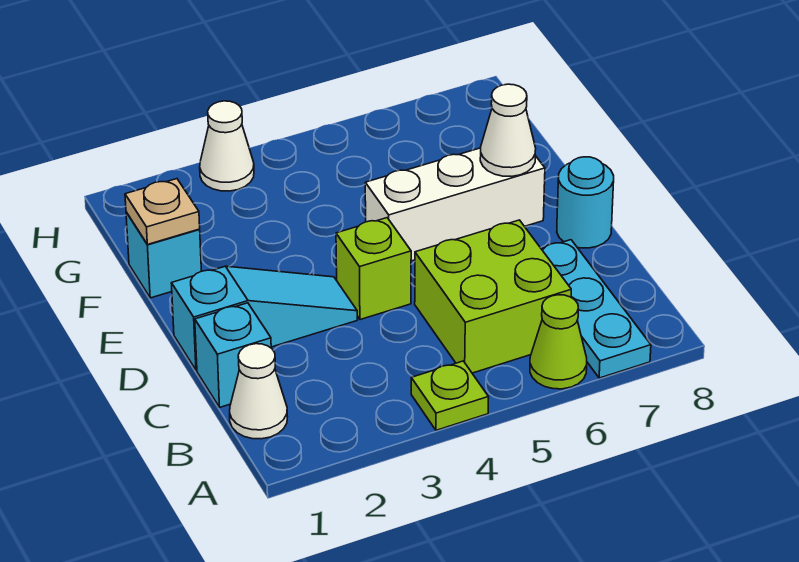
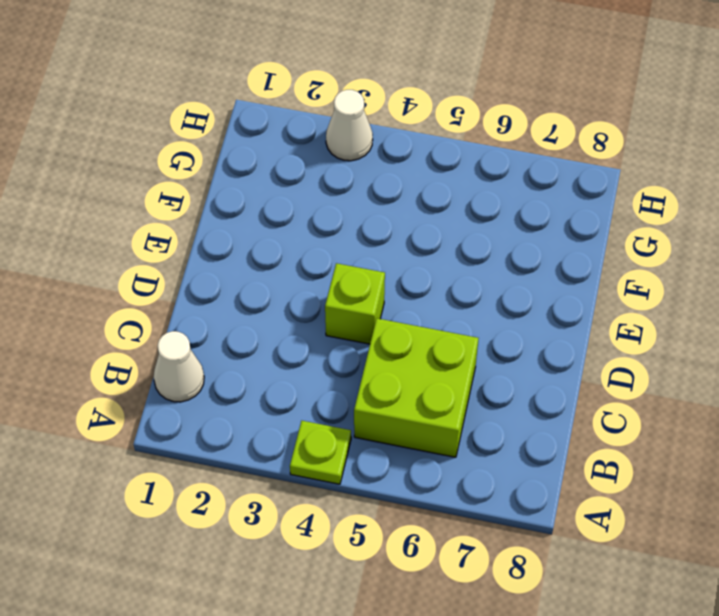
none -> lime cone A6 level 1
none -> cyan plate A7:C7 level 1
none -> cyan brick C1 level 1

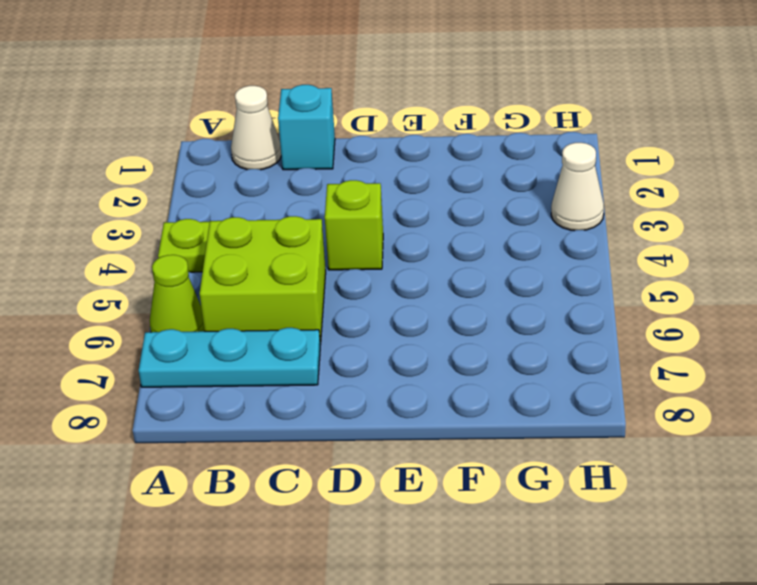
none -> cyan slope D1:D3 level 1 top 1
none -> cyan round brick D8 level 1
none -> white brick E5:E7 level 1

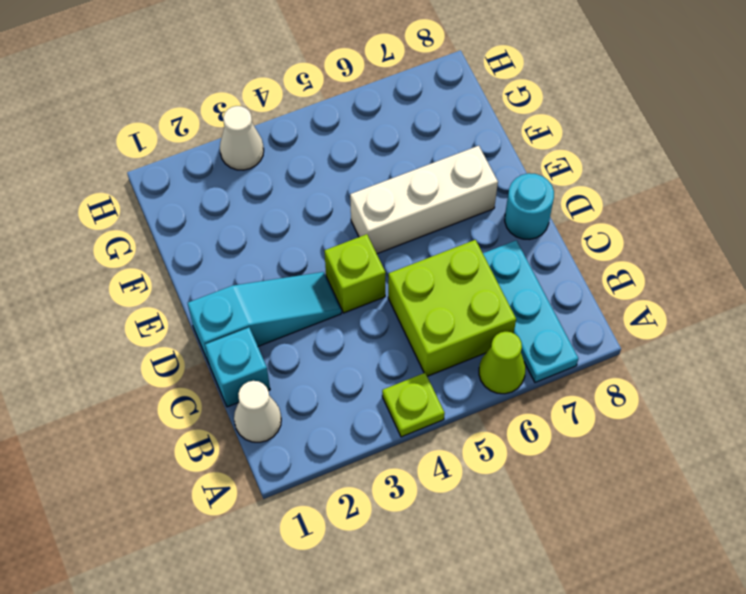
none -> cyan brick F1 level 1
none -> white cone E7 level 2
none -> tan plate F1 level 2

